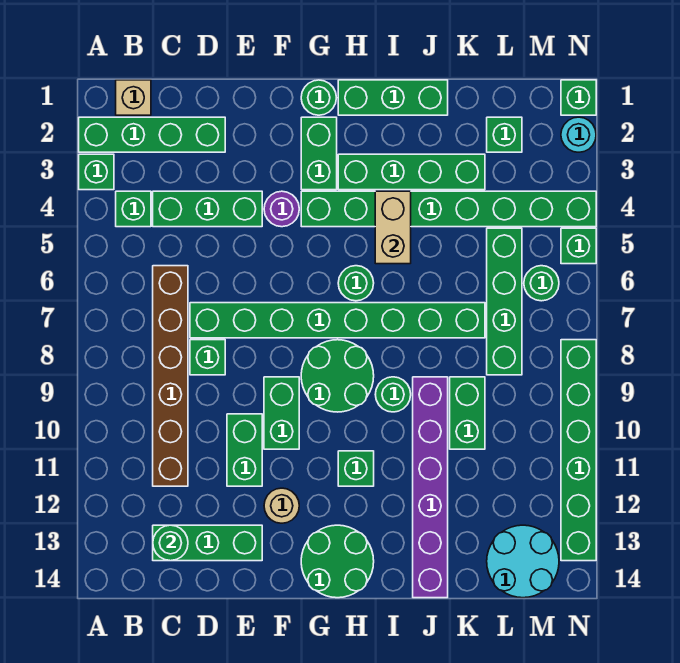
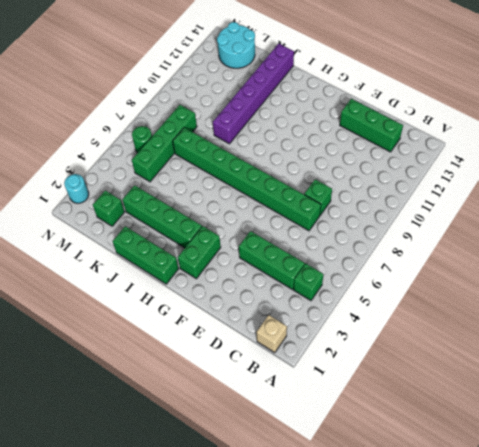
none -> green brick A2:D2 level 1
none -> green brick A3 level 1
none -> brown brick C6:C11 level 1
none -> green brick E10:E11 level 1

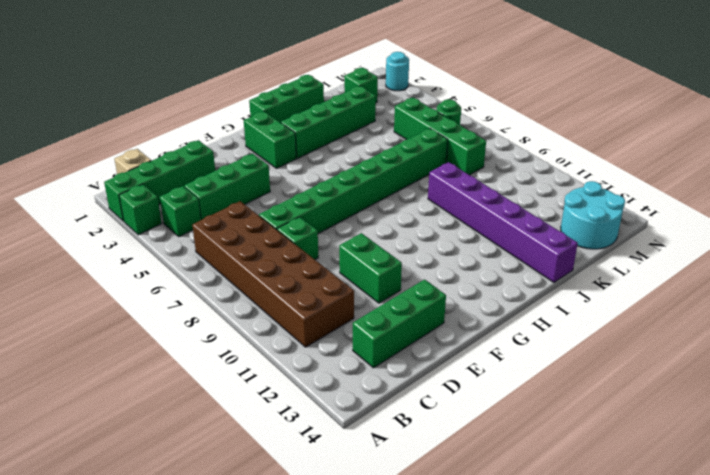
brown brick B6:C11 level 1 -> brown brick C6:C11 level 1
none -> purple round brick F4 level 1
none -> green brick F9:F10 level 1
none -> tan round brick F12 level 1
none -> green round brick G1 level 1

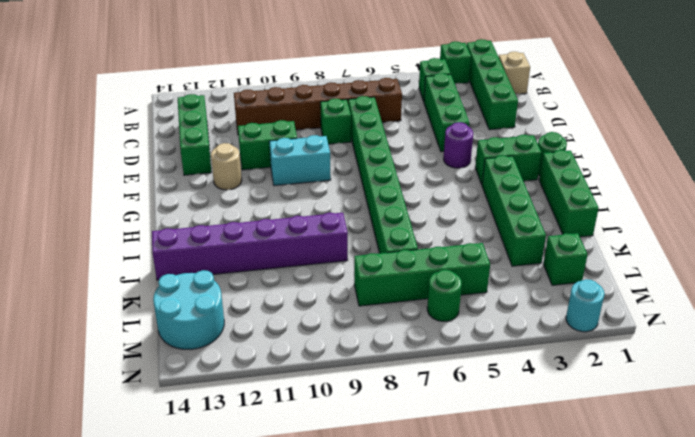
cyan brick F9:F10 level 1 -> green brick F9:F10 level 1
none -> green brick G4:N4 level 1
none -> green round brick G8:H9 level 1
none -> green round brick G13:H14 level 1
none -> green round brick H6 level 1

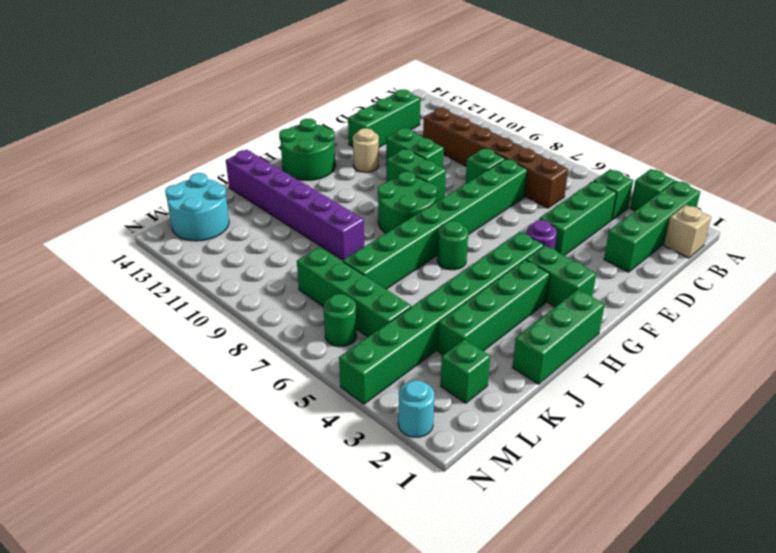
none -> green round brick G1 level 1
none -> green brick H11 level 1
none -> green round brick I9 level 1
none -> green brick K9:K10 level 1

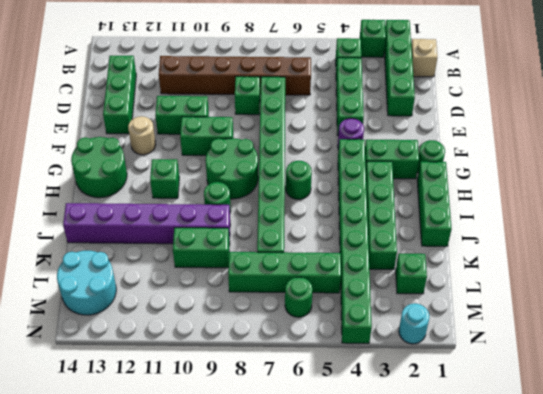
none -> green brick N1 level 1
none -> green brick N5 level 1
none -> green brick N8:N13 level 1
none -> green round brick C13 level 2

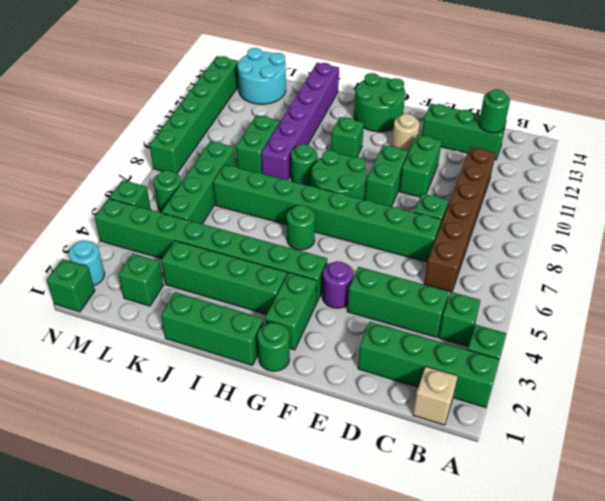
none -> tan brick I4:I5 level 2

